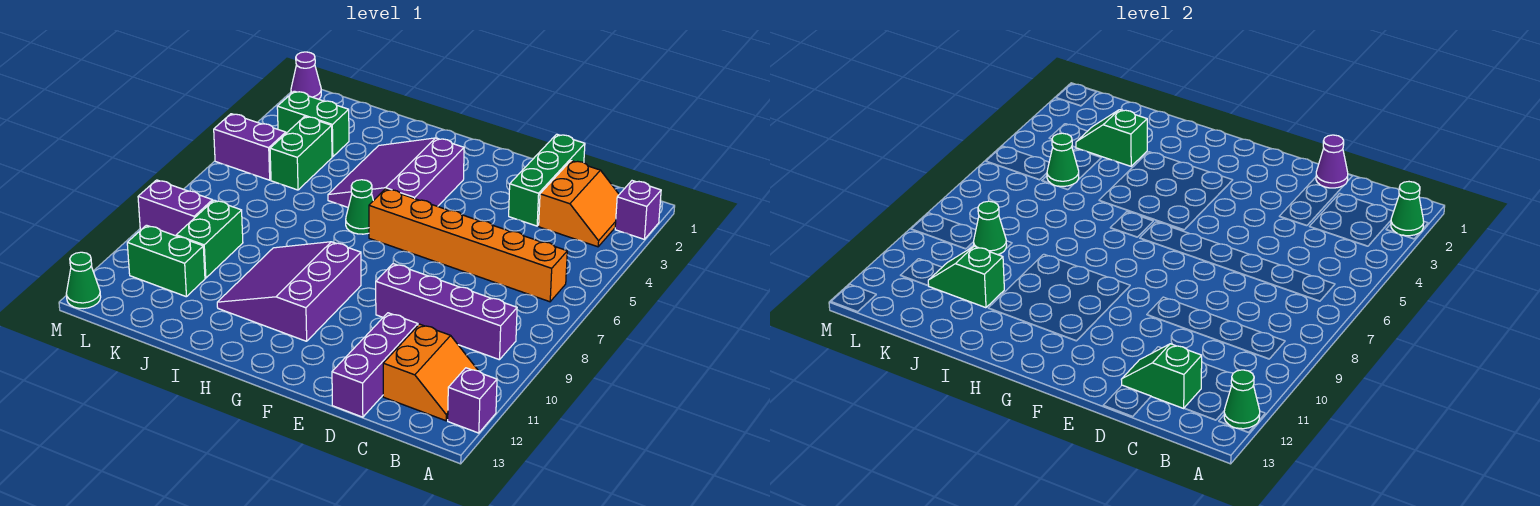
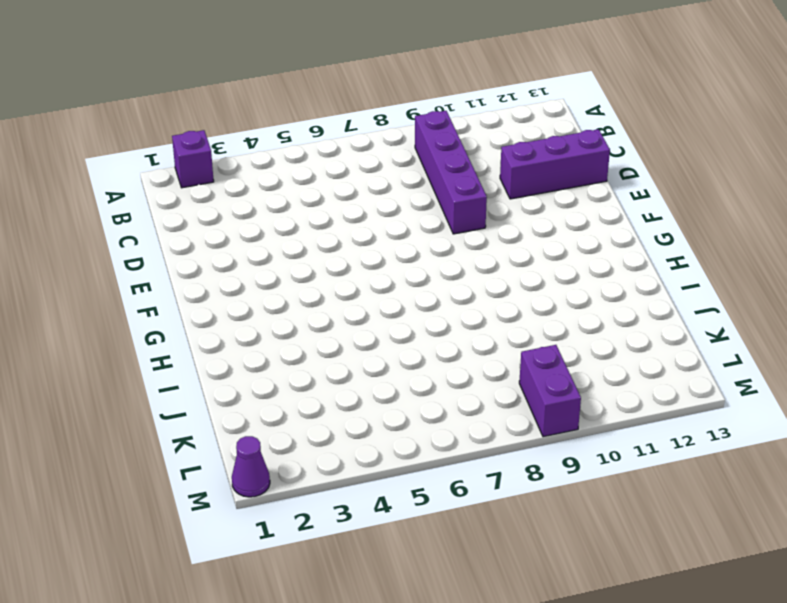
none -> purple brick A12 level 1
none -> orange slope B2:C3 level 1 top C
none -> orange brick B6:G6 level 1

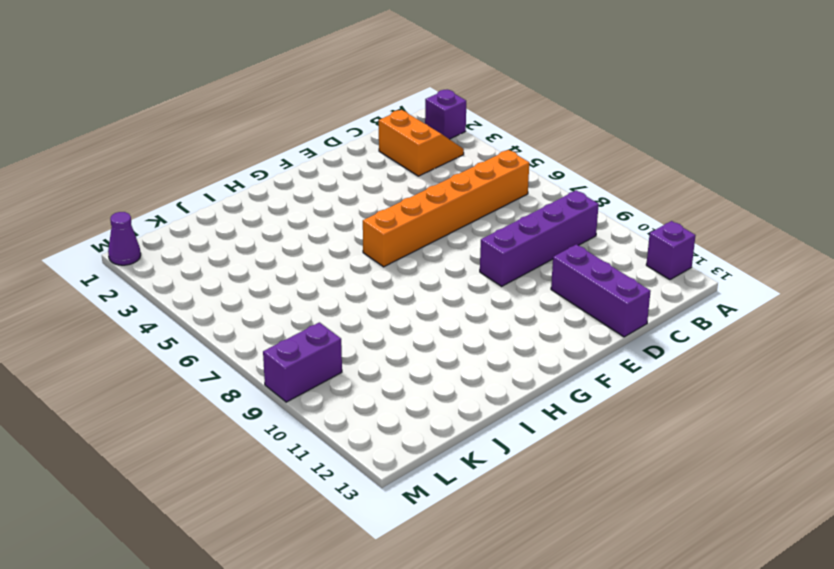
none -> orange slope B11:C12 level 1 top C
none -> green brick D1:D3 level 1
none -> purple slope G3:I5 level 1 top G

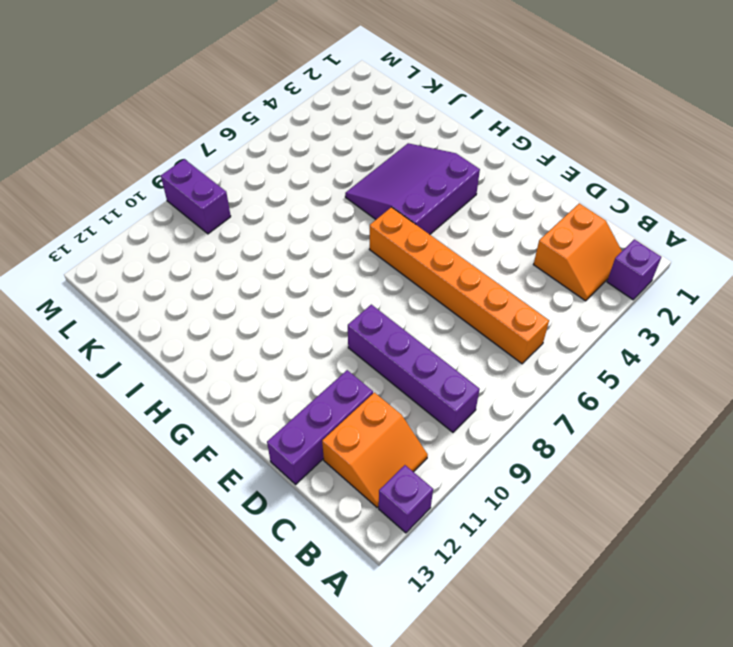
none -> green brick D1:D3 level 1
none -> purple slope G9:I11 level 1 top G
none -> green cone H6 level 1

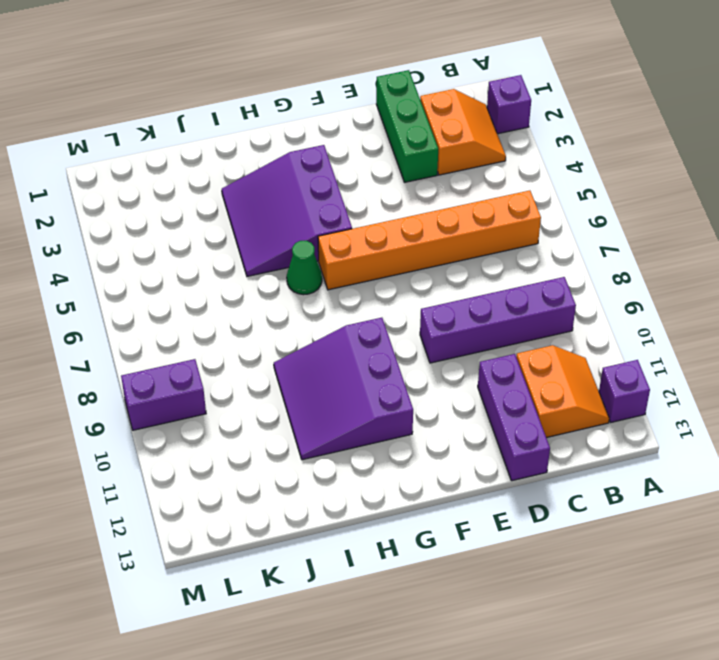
none -> green brick K3:L3 level 1
none -> green brick K4:K5 level 1
none -> green brick K9:K10 level 1

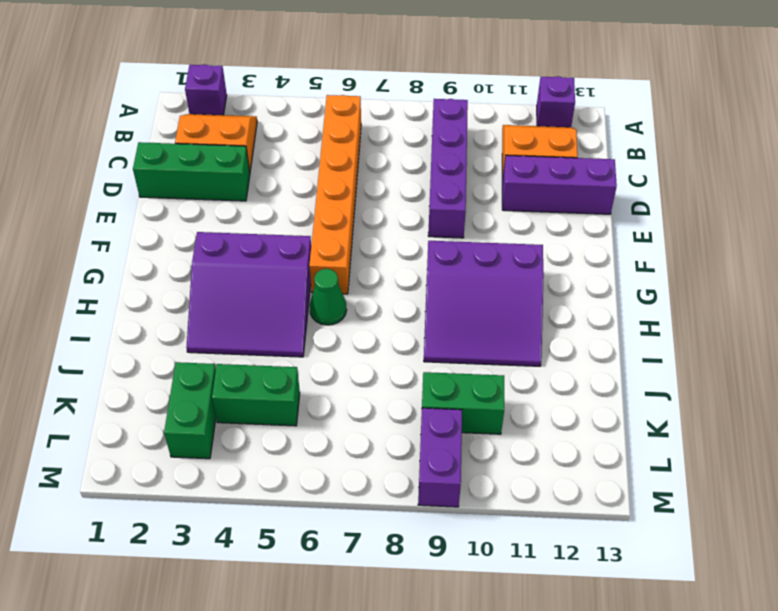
none -> green brick K11:L11 level 1
none -> purple brick L5:M5 level 1
none -> purple cone M1 level 1

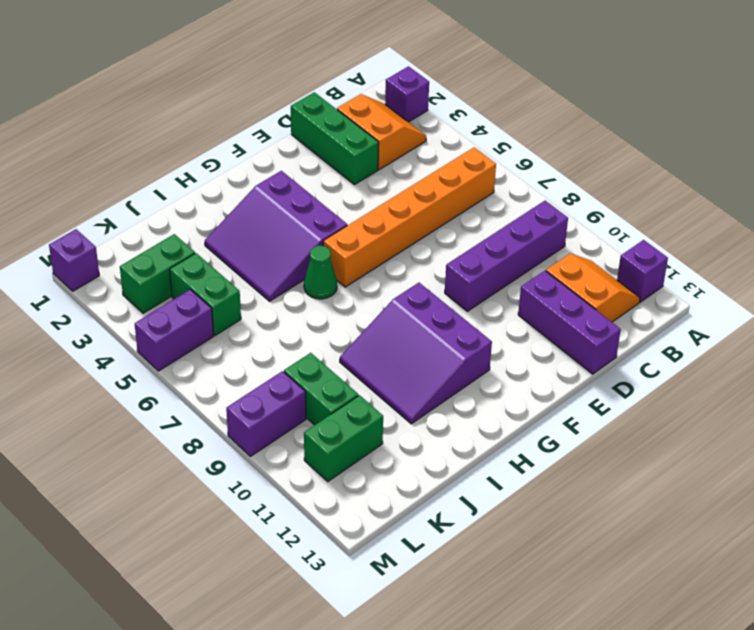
purple brick M1 level 1 -> purple cone M1 level 1
none -> green cone M13 level 1
none -> green cone A2 level 2
none -> green cone A12 level 2

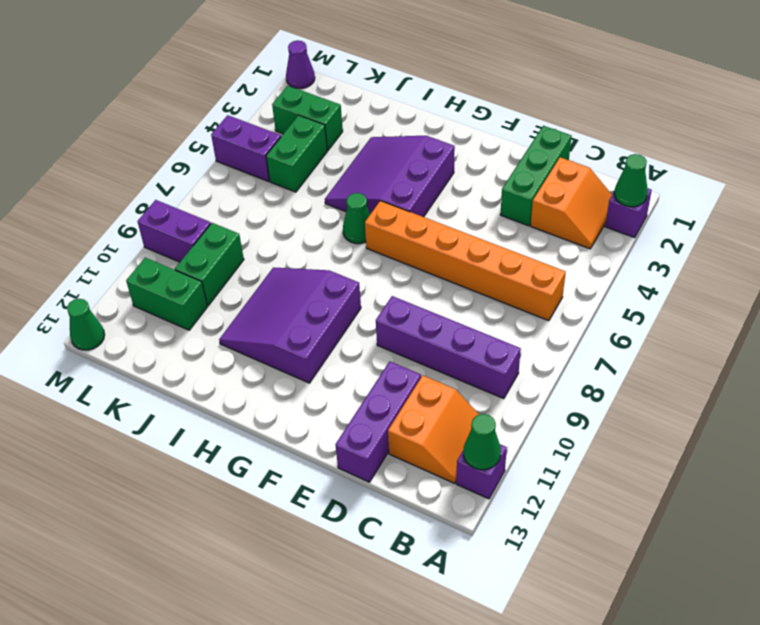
none -> green slope C12:D12 level 2 top C
none -> purple cone D1 level 2
none -> green slope J3:K3 level 2 top J

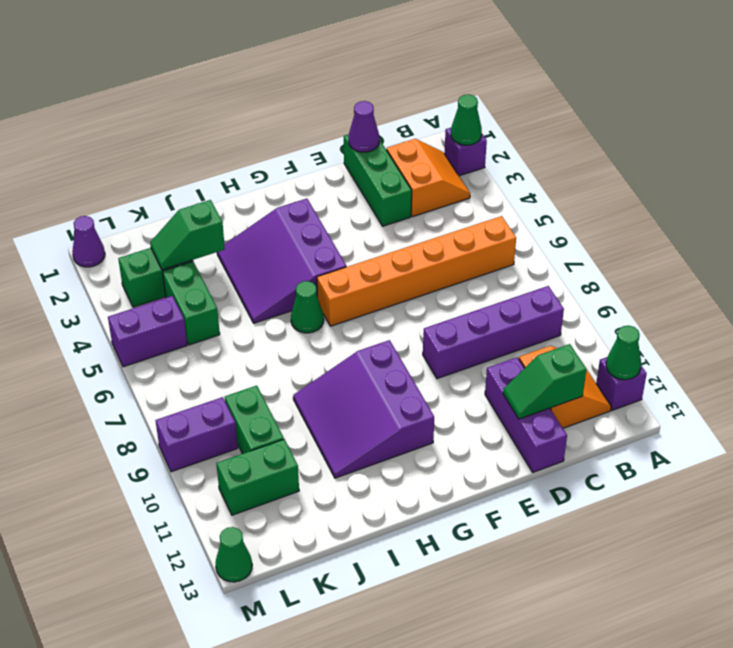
none -> green slope J11:K11 level 2 top J
none -> green cone K5 level 2
none -> green cone K9 level 2

